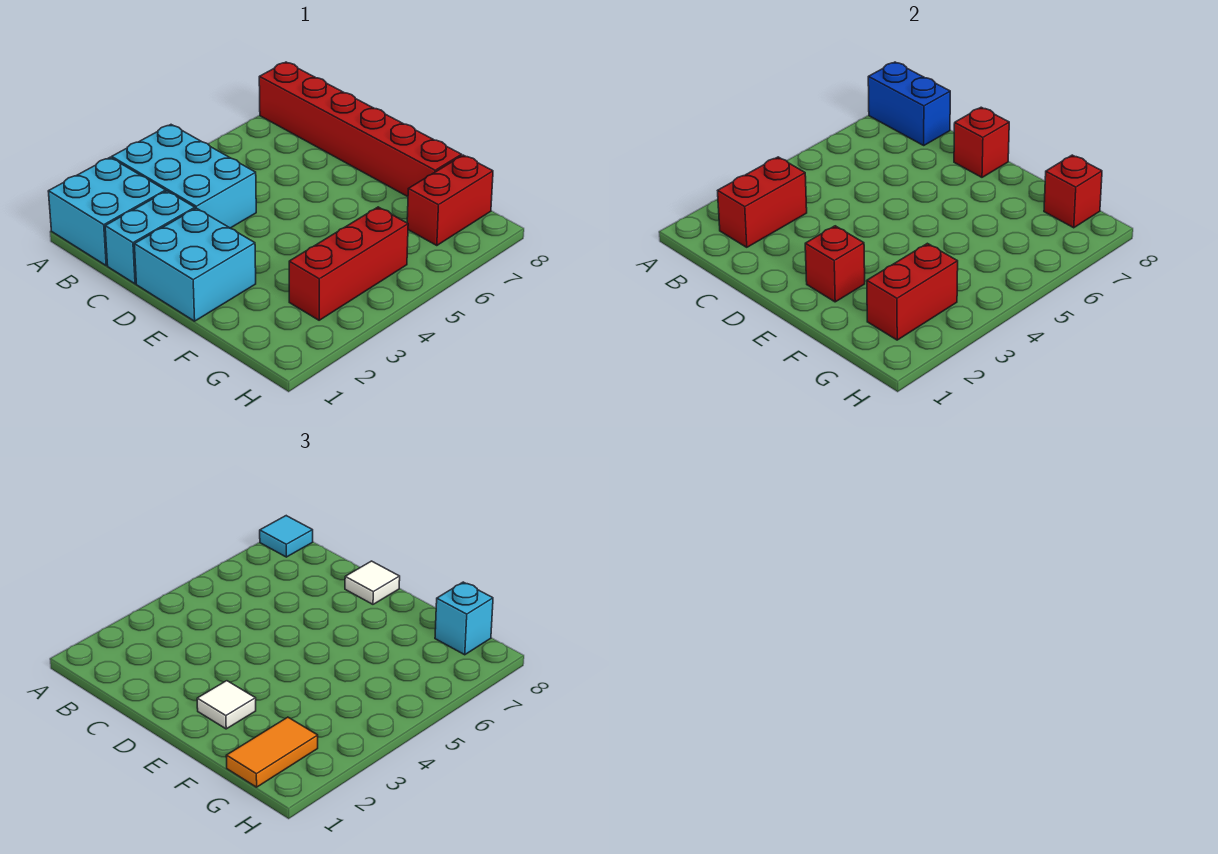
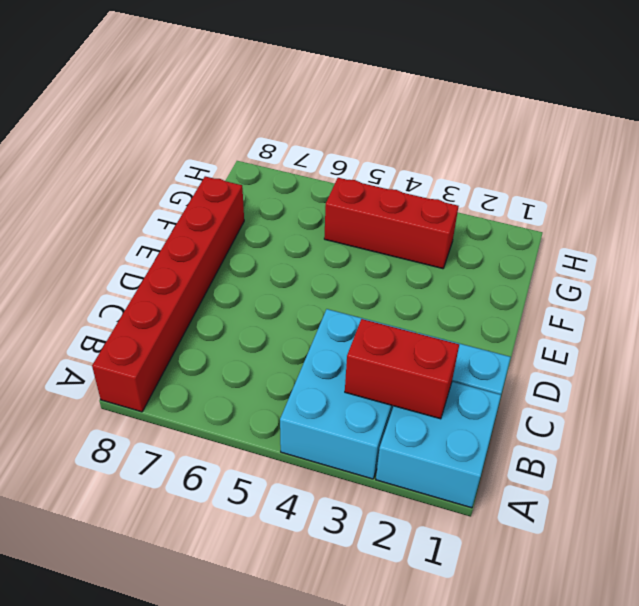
none -> cyan brick D1:E2 level 1
none -> red brick G7:G8 level 1
none -> blue brick A8:B8 level 2

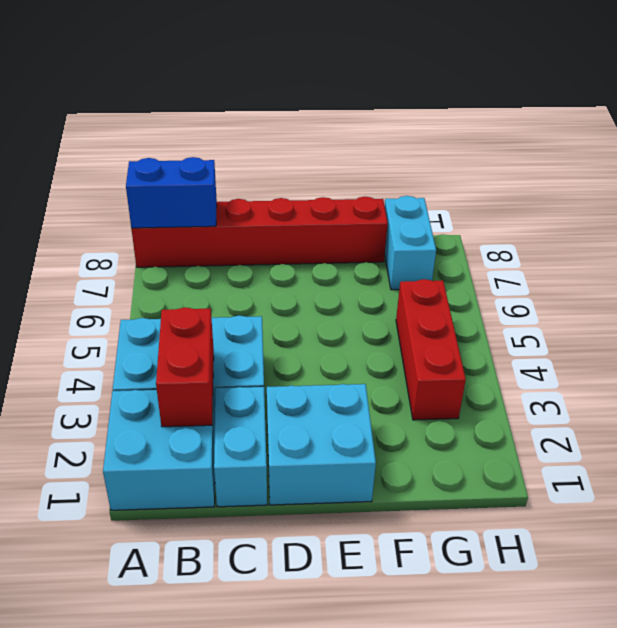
cyan brick G7:G8 level 1 -> red brick G7:G8 level 1
none -> red brick D8 level 2
none -> red brick E2 level 2
none -> red brick G2:G3 level 2

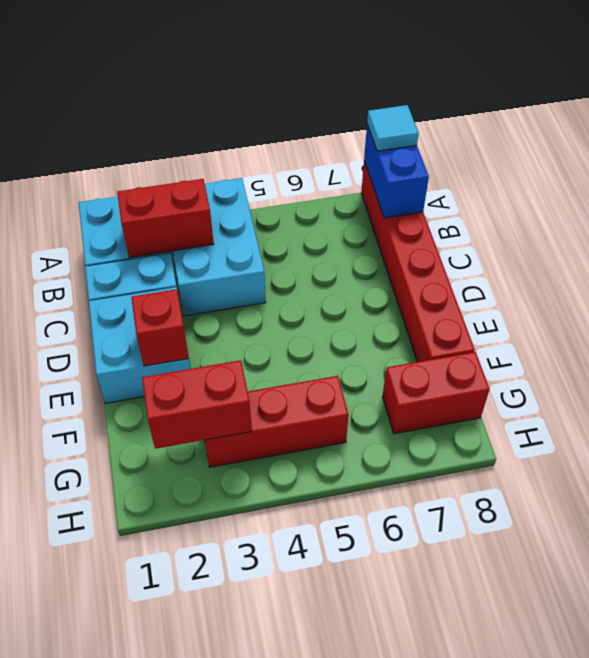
none -> red brick D8 level 2
none -> red brick G8 level 2
none -> white tile D8 level 3

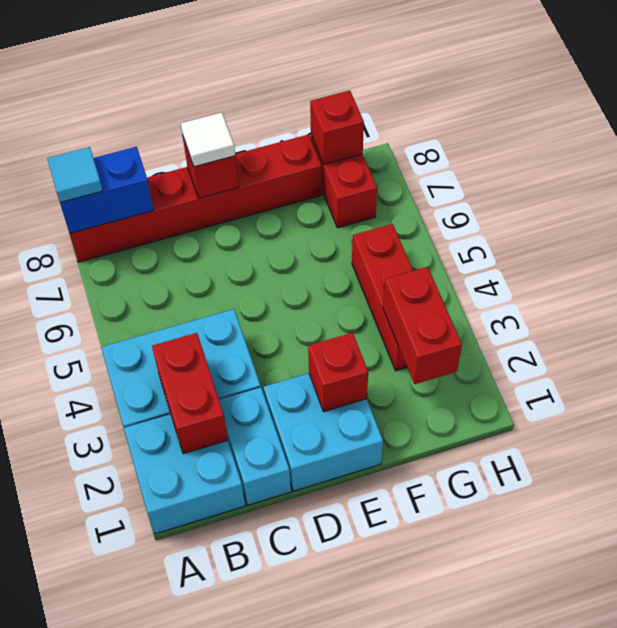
none -> white tile E2 level 3
none -> orange tile G1:G2 level 3
none -> cyan brick G8 level 3

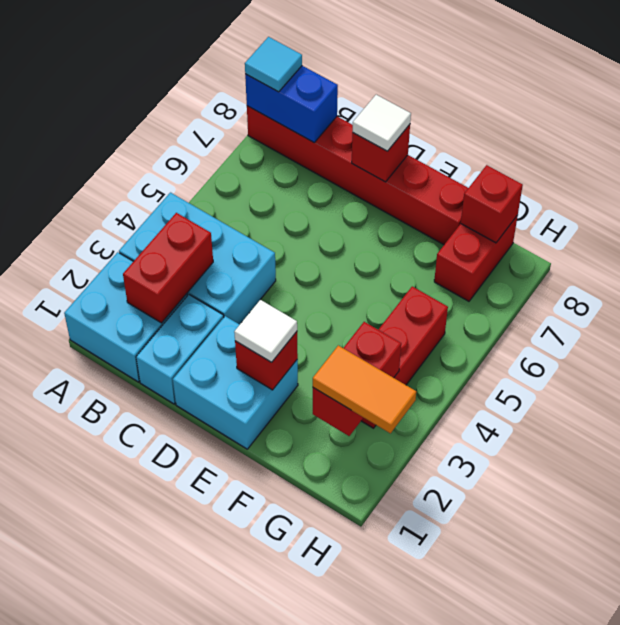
orange tile G2:H2 level 3 -> orange tile G1:G2 level 3
none -> cyan brick G8 level 3

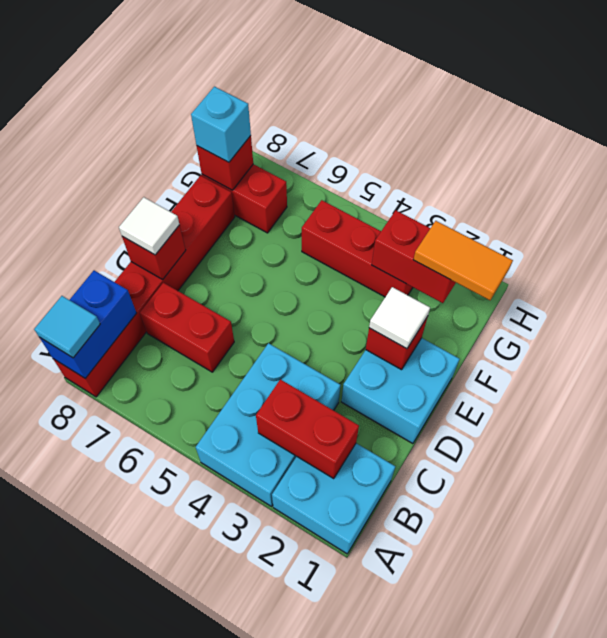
red brick C6:C7 level 1 -> none
none -> cyan brick C1:C2 level 1

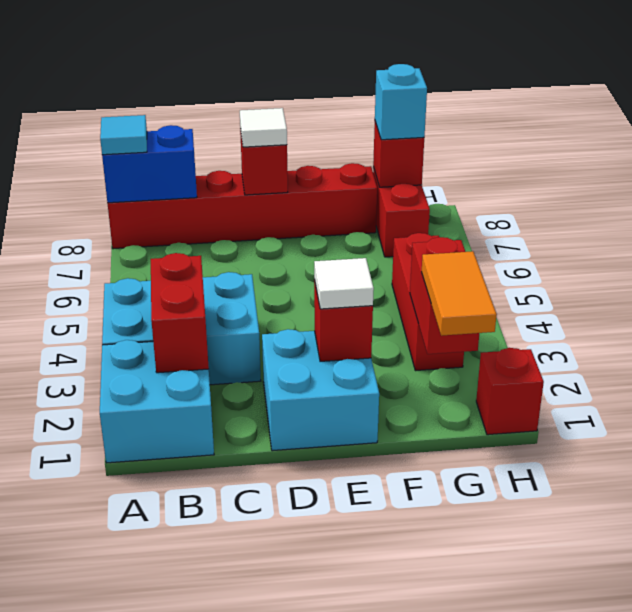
red brick H1 level 1 -> none
none -> cyan brick C1:C2 level 1

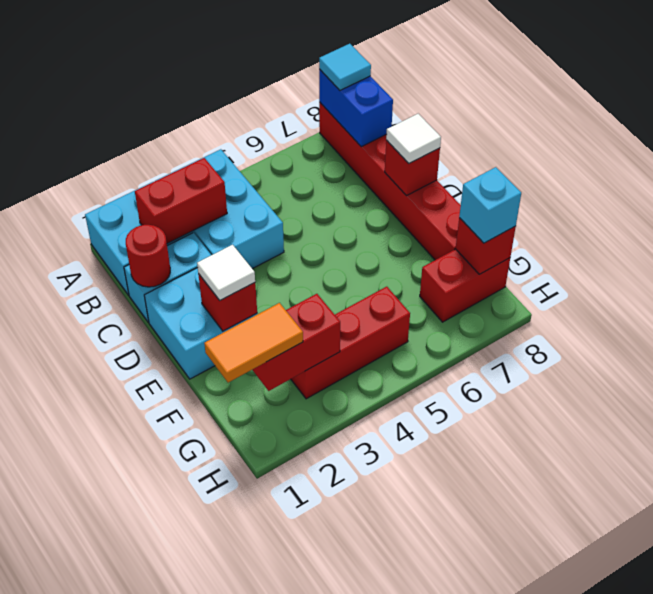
red round brick C1 level 2 -> none

